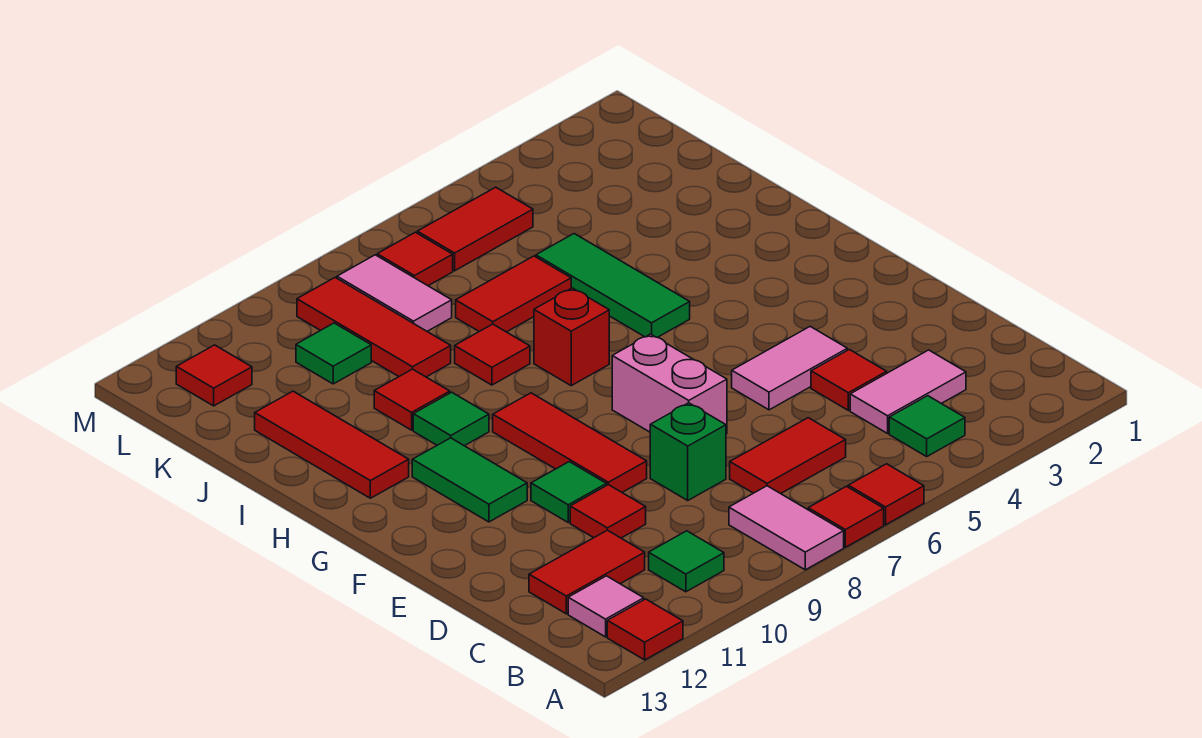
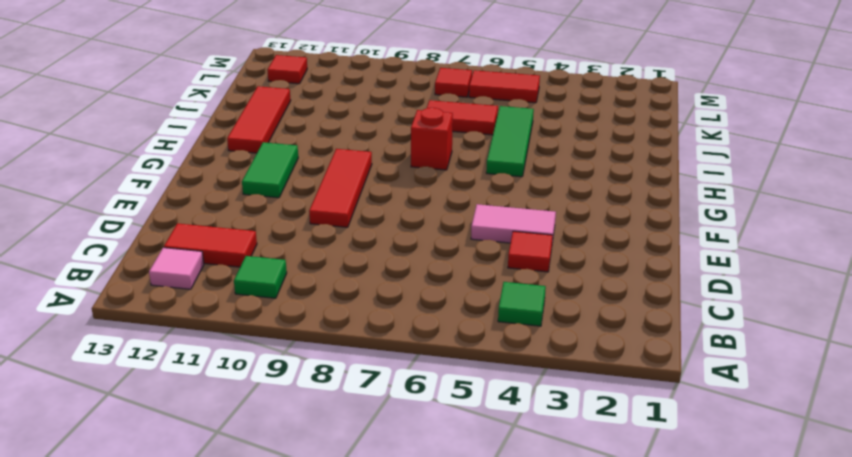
none -> red tile A6 level 1
none -> red tile A7 level 1
none -> pink tile A8:B8 level 1
none -> red tile A12 level 1

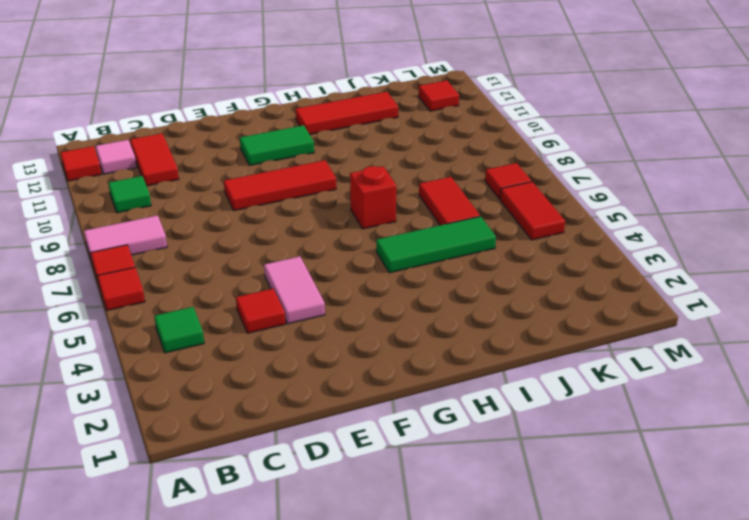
none -> pink tile C3:C4 level 1
none -> red tile C6:C7 level 1
none -> green brick D8 level 1
none -> red tile D10 level 1

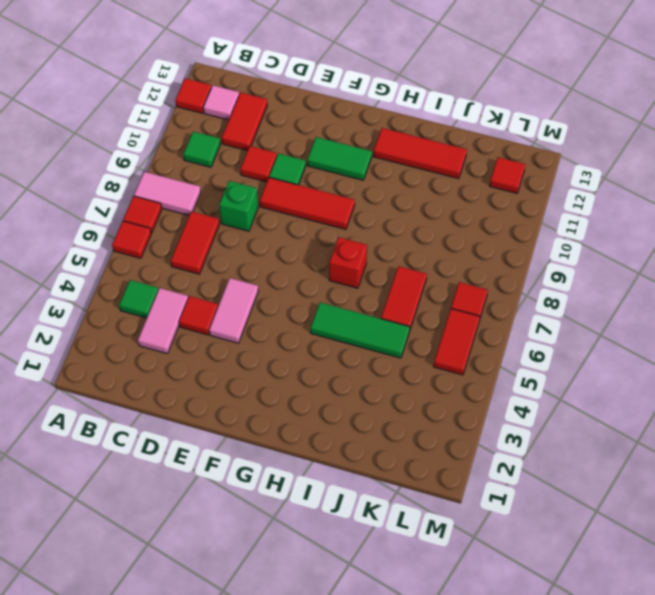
none -> pink brick E7:F7 level 1
none -> green tile H10 level 1
none -> red tile I8 level 1
none -> red tile I10 level 1

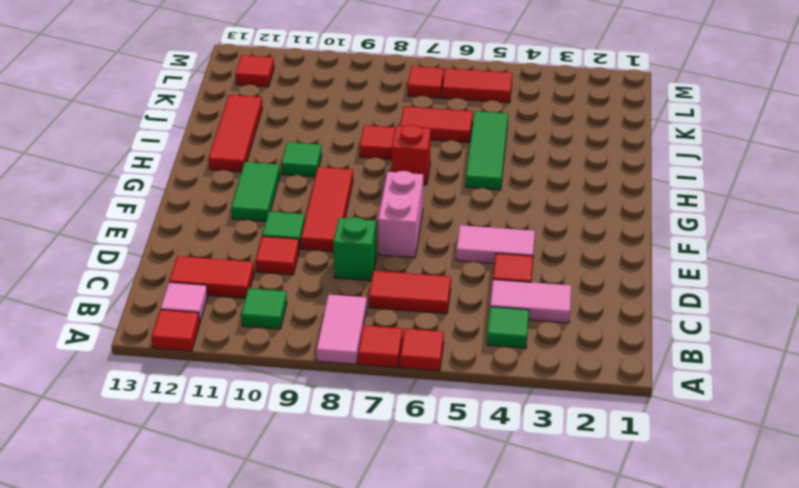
none -> red tile I10 level 1
none -> red tile J9:L9 level 1
none -> pink tile K8:L8 level 1
none -> green tile K10 level 1

